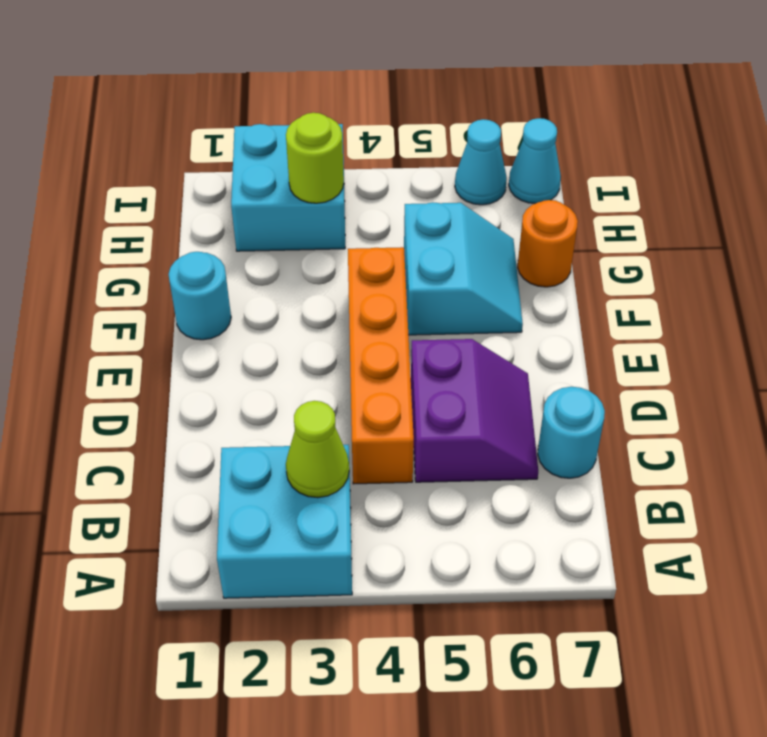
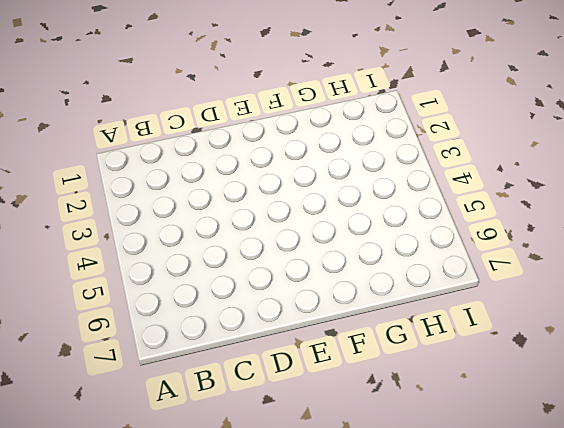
none -> cyan brick A2:B3 level 1
none -> orange brick C4:F4 level 1
none -> purple slope C5:D6 level 1 top 5

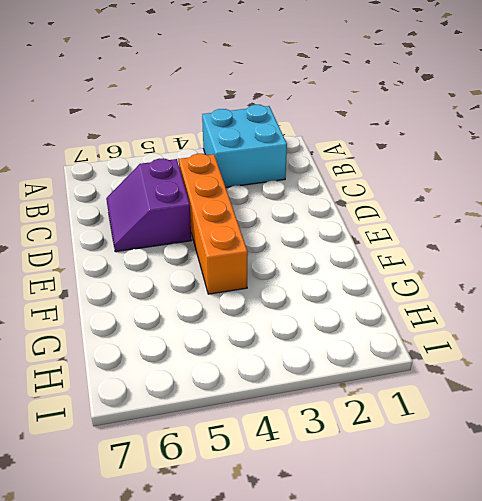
none -> cyan round brick C7 level 1
none -> cyan round brick F1 level 1
none -> cyan slope F5:G6 level 1 top 5

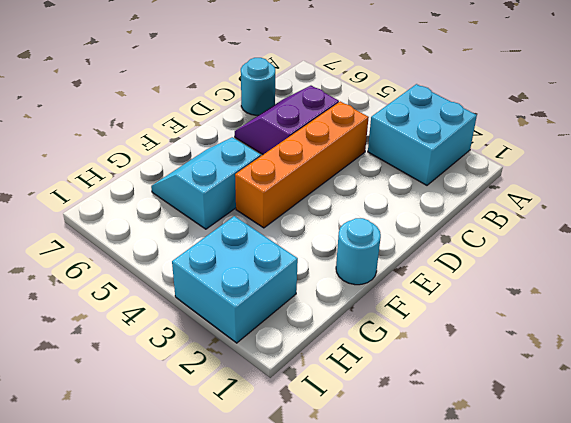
none -> orange round brick G7 level 1
none -> cyan cone I6 level 1
none -> cyan cone I7 level 1

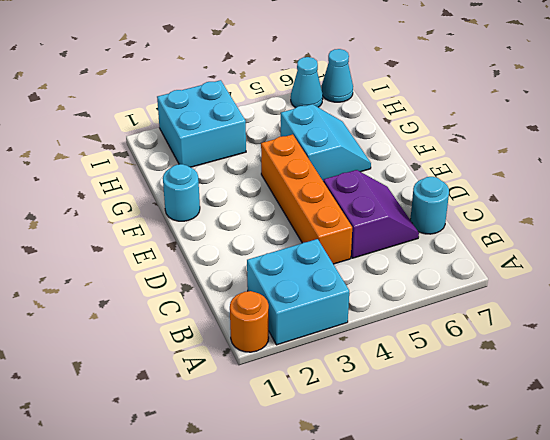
orange round brick A1 level 1 -> orange round brick G7 level 1
none -> lime cone B3 level 2
none -> lime round brick H3 level 2

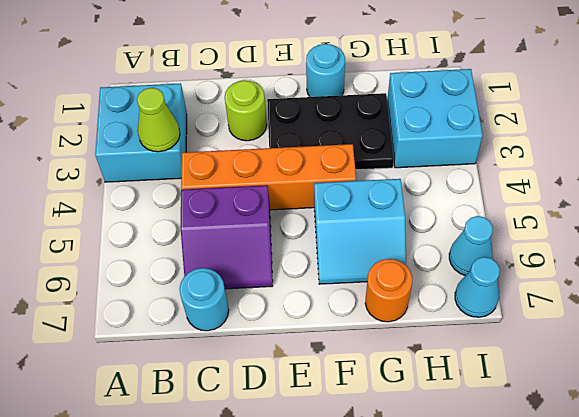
lime round brick D2 level 1 -> lime round brick H3 level 2
black plate E2:G3 level 1 -> none

